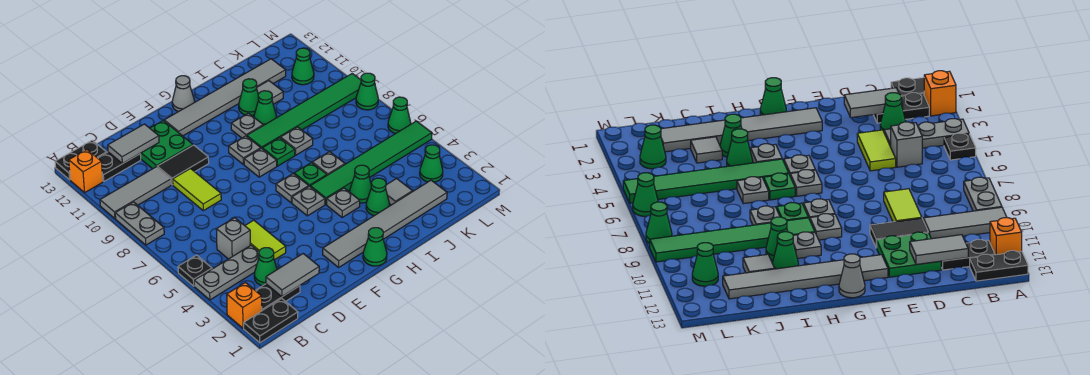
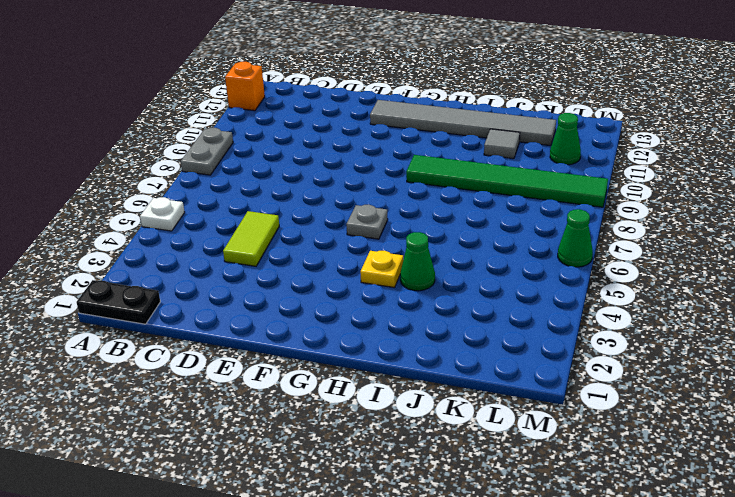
white plate A5 level 1 -> black plate A5 level 1
yellow plate H4 level 1 -> grey plate H4 level 1
none -> orange brick A2 level 1
none -> grey plate A4:C4 level 1
none -> grey tile A10:C10 level 1
none -> black plate A13:B13 level 1

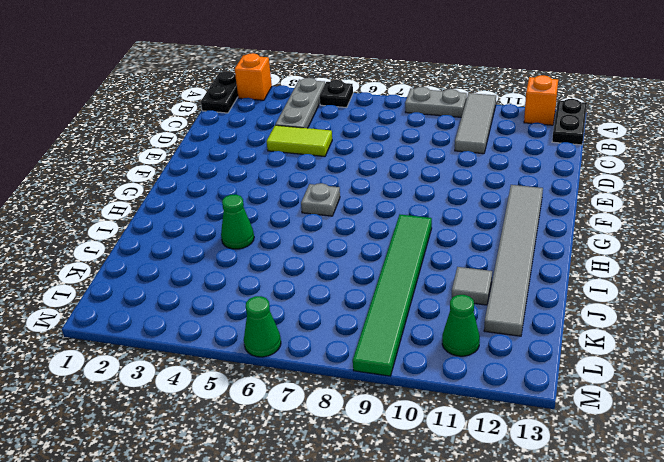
none -> black plate B2:C2 level 1
none -> black plate B12:C12 level 1
none -> green cone C3 level 1
none -> grey brick C5 level 1

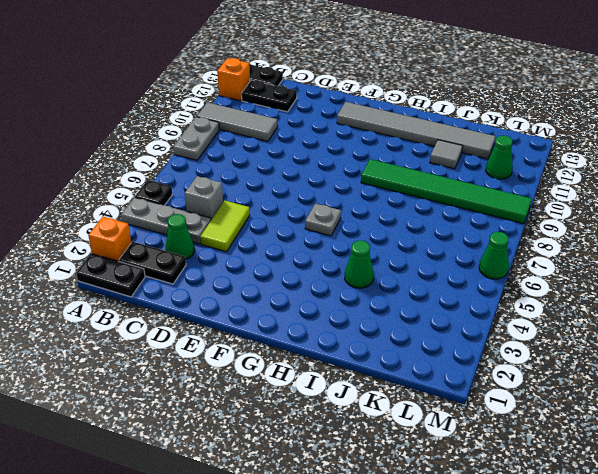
none -> lime tile D8:D9 level 1
none -> black tile D10:E10 level 1
none -> green plate D11:E12 level 1
none -> grey tile F2:K2 level 1

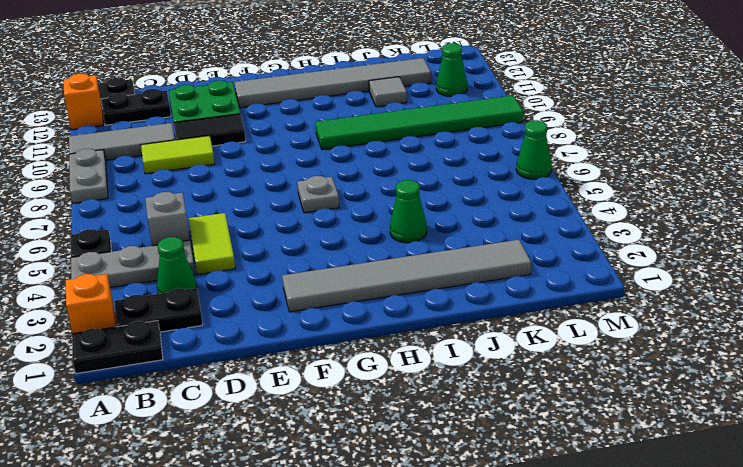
lime tile C9:D9 level 1 -> lime tile D8:D9 level 1
none -> green cone G1 level 1
none -> grey plate G5 level 1
none -> grey plate G8 level 1
none -> grey plate G9 level 1

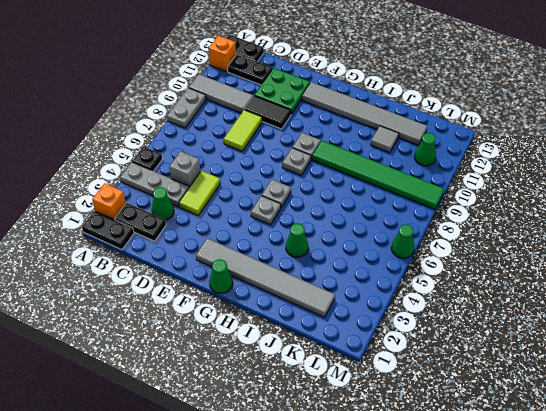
none -> grey cone G13 level 1
none -> grey plate H4 level 1
none -> green tile H5:M5 level 1
none -> green plate H6 level 1

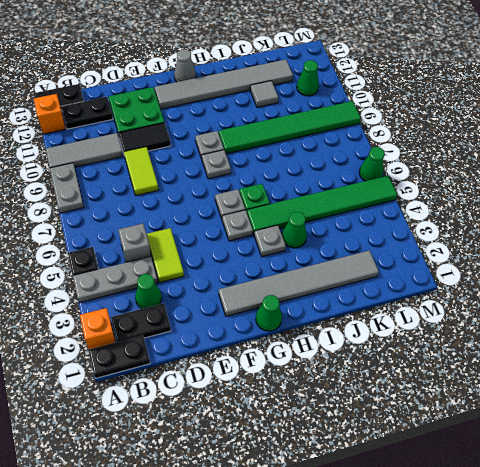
none -> green plate H8 level 1
none -> grey plate H10 level 1
none -> green cone I3 level 1
none -> grey plate I6 level 1

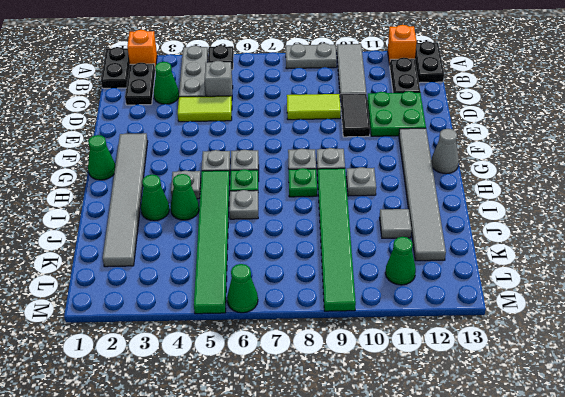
none -> grey plate I8 level 1
none -> green cone I10 level 1
none -> green cone I11 level 1
none -> grey tile J3 level 1

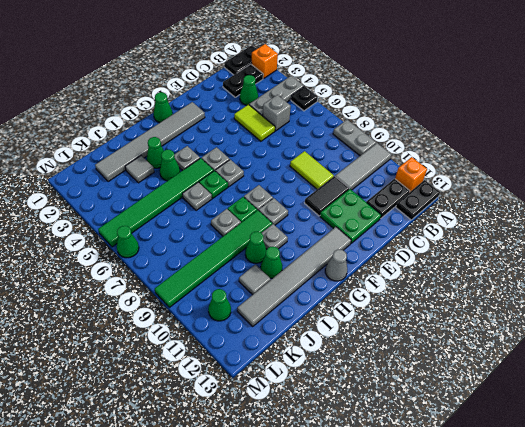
none -> green cone L3 level 1
none -> green cone M8 level 1
none -> grey tile C2:D2 level 2
none -> grey tile C12:D12 level 2

